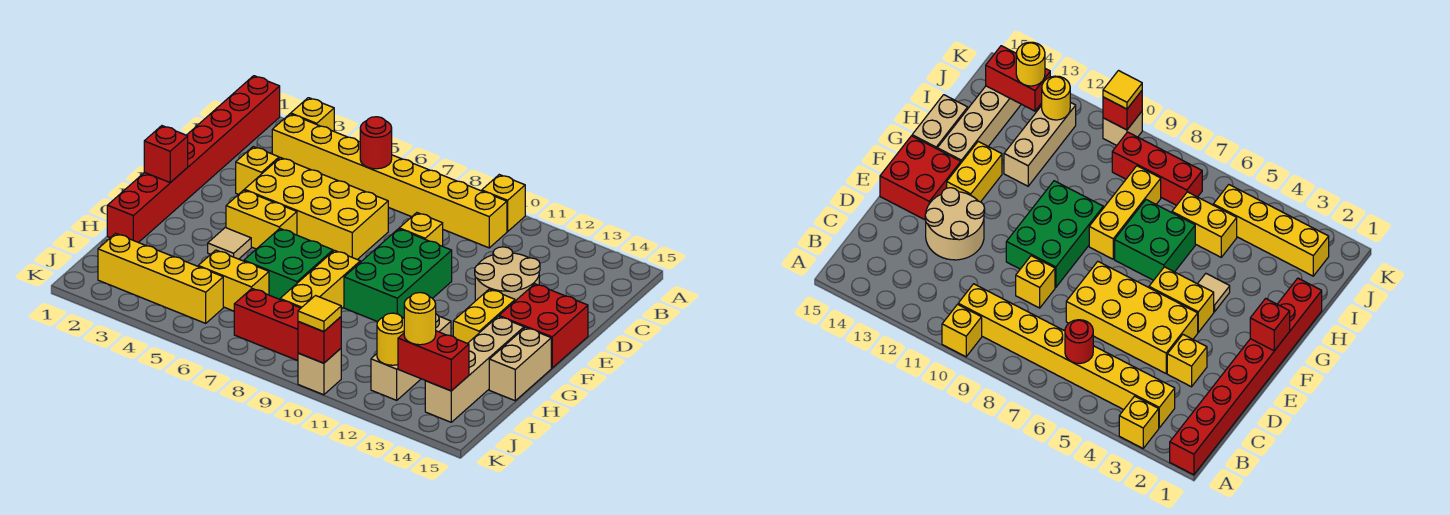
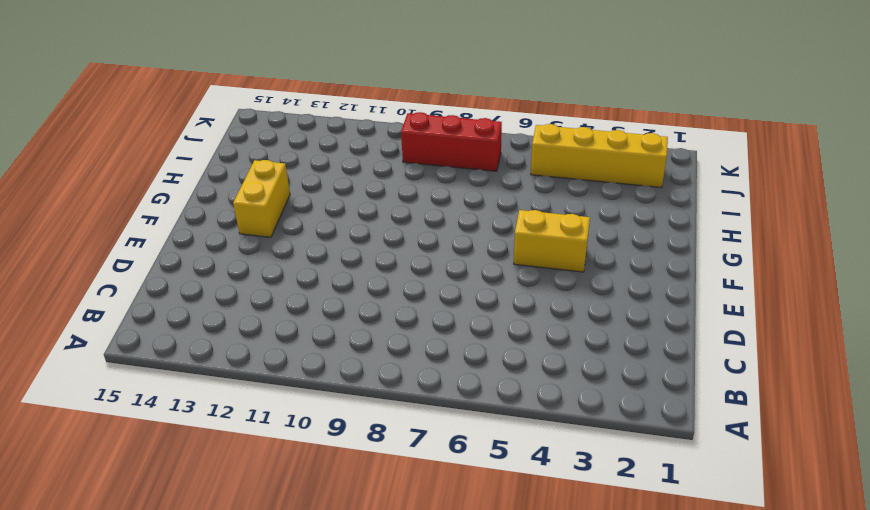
none -> red brick A1:H1 level 1
none -> yellow brick A3 level 1
none -> yellow brick A10 level 1

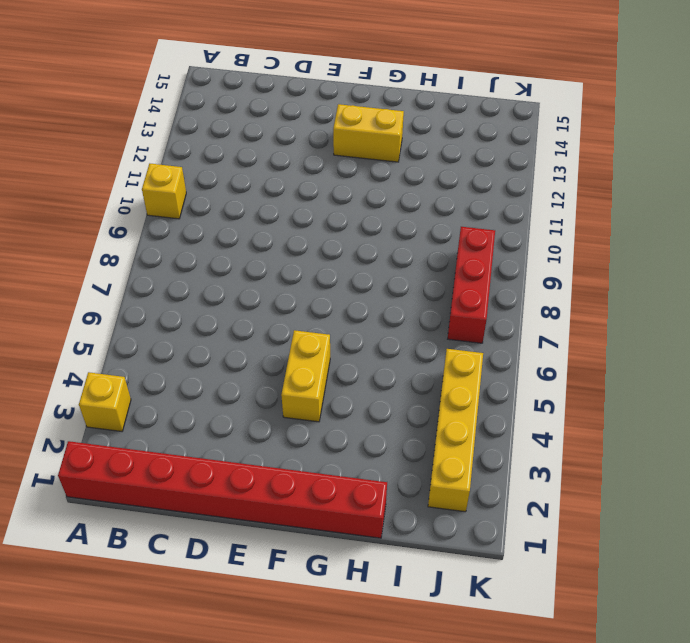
none -> yellow brick B3:B10 level 1
none -> yellow brick D3 level 1
none -> yellow brick D4:E7 level 1

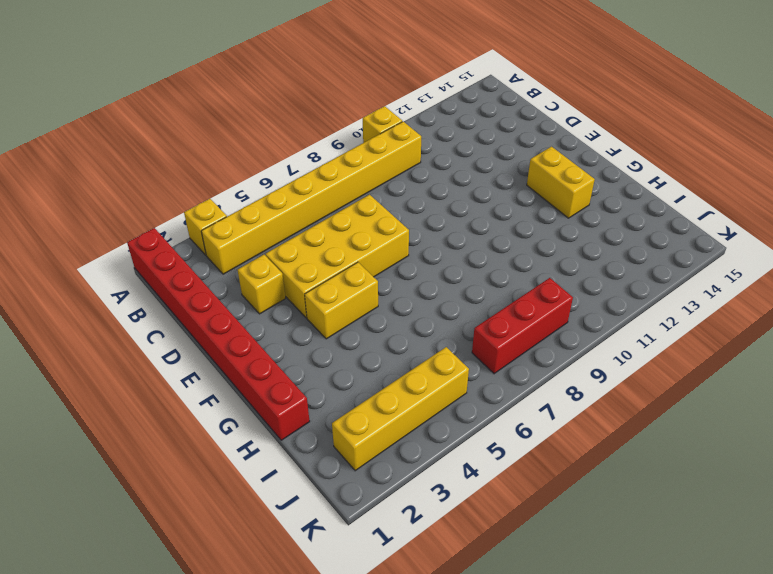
none -> yellow brick D9 level 1
none -> tan round brick D12:E13 level 1
none -> green brick E9:G10 level 1

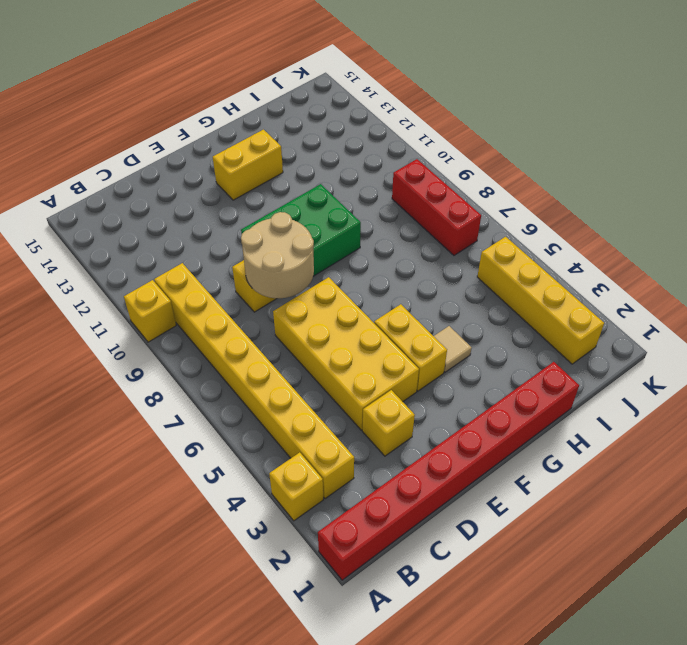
tan round brick D8:E9 level 2 -> tan round brick D12:E13 level 1
none -> red brick E14:F15 level 1
none -> green brick G6:H7 level 1
none -> yellow brick G8:I8 level 1

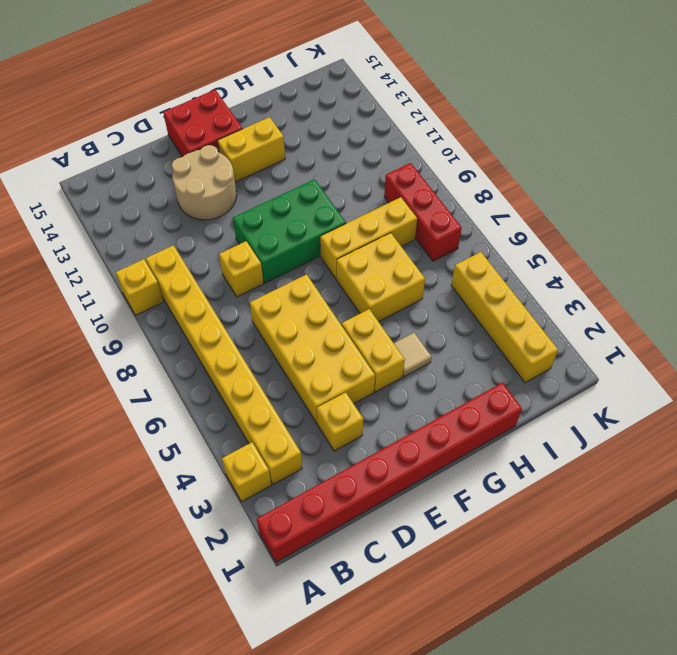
yellow brick G6:H7 level 1 -> green brick G6:H7 level 1
none -> tan brick G14:J14 level 1
none -> tan brick G15:H15 level 1
none -> tan brick H12:J12 level 1

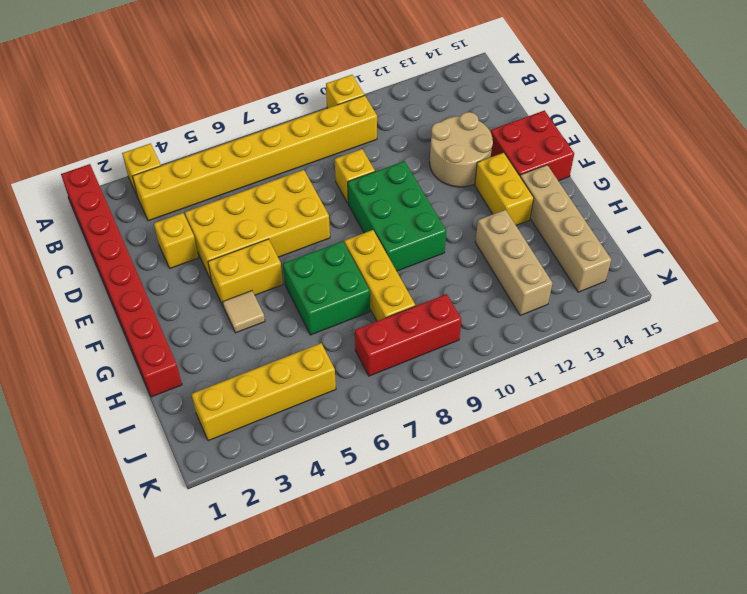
none -> tan brick G15:H15 level 1
none -> yellow brick I5:I6 level 1
none -> tan brick K10 level 1

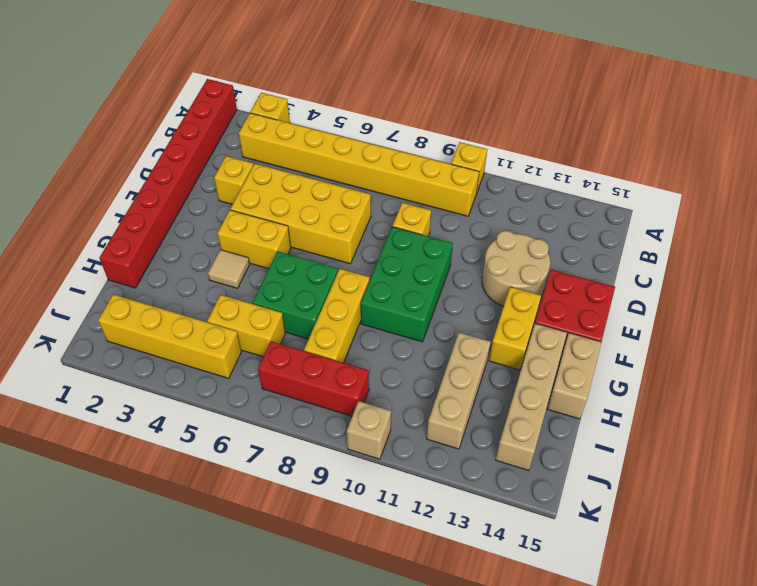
none -> red round brick B6 level 2
none -> red brick F1 level 2
none -> yellow round brick J12 level 2

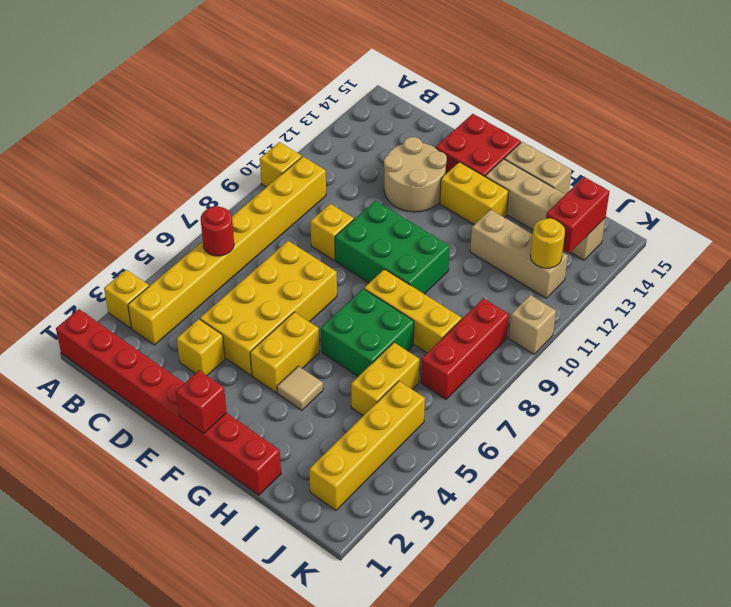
none -> red brick K10 level 2
none -> yellow round brick J13 level 3
none -> yellow tile K10 level 3

